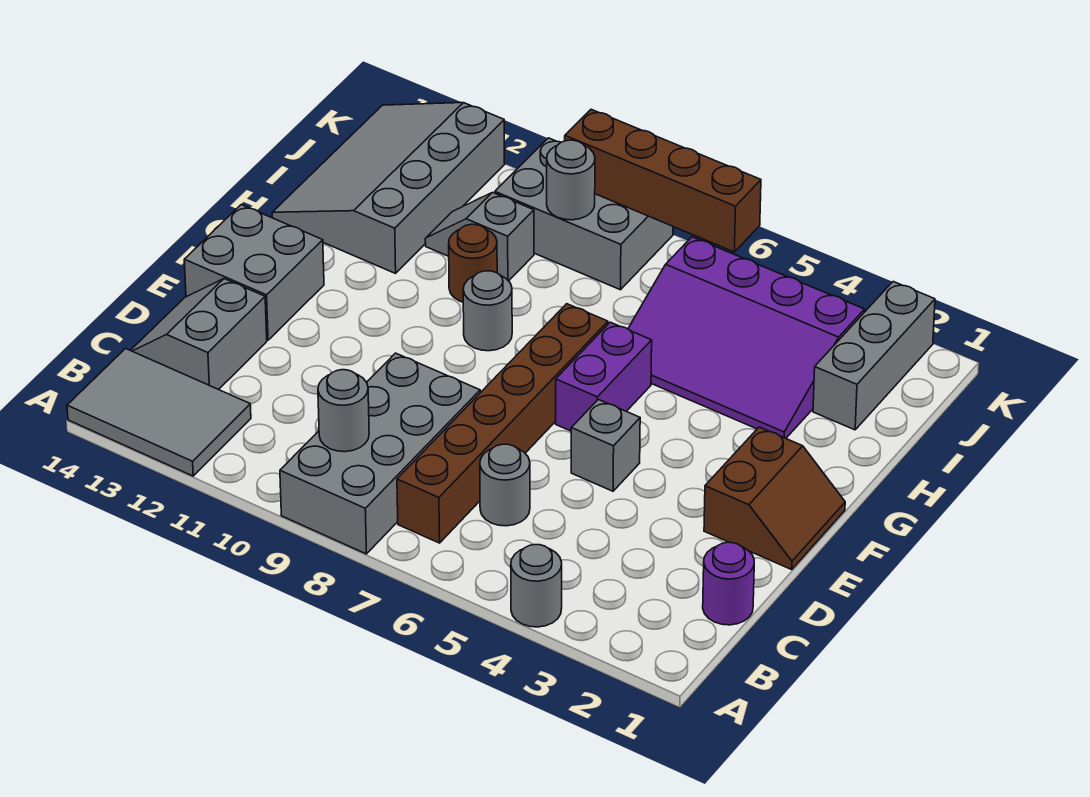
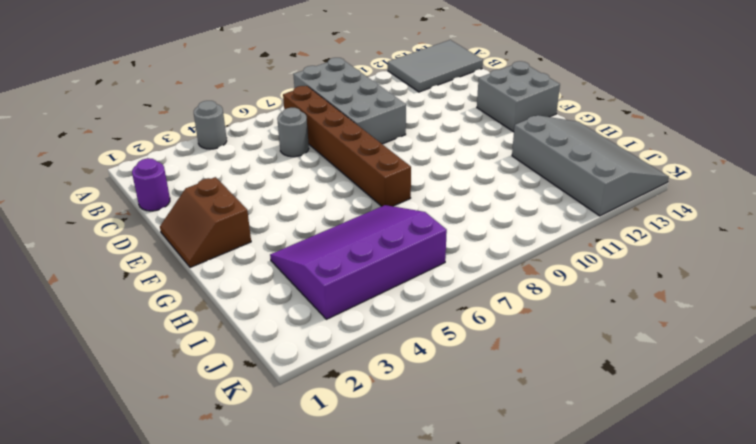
none -> grey slope C13:D14 level 1 top 13
none -> grey brick E5 level 1
none -> purple brick F6:G6 level 1

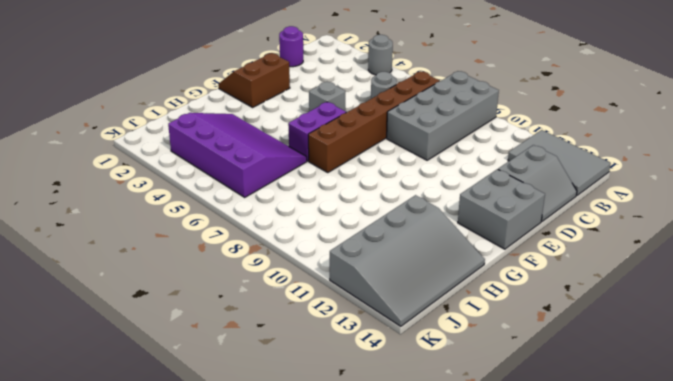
none -> grey round brick G9 level 1
none -> brown round brick H10 level 1
none -> grey brick I2:K2 level 1

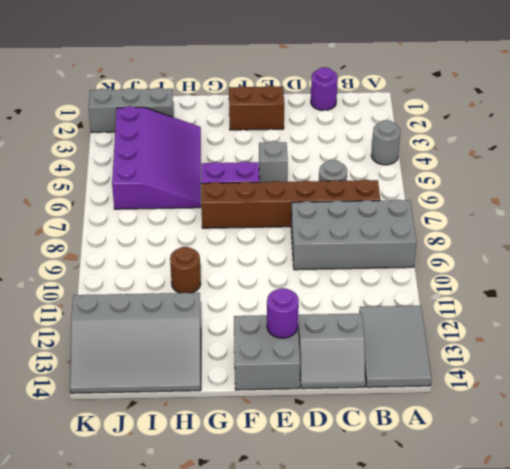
purple round brick E13 level 2 -> none
none -> grey round brick G9 level 1
none -> grey slope I10:I11 level 1 top 10
none -> grey brick J8:K10 level 1

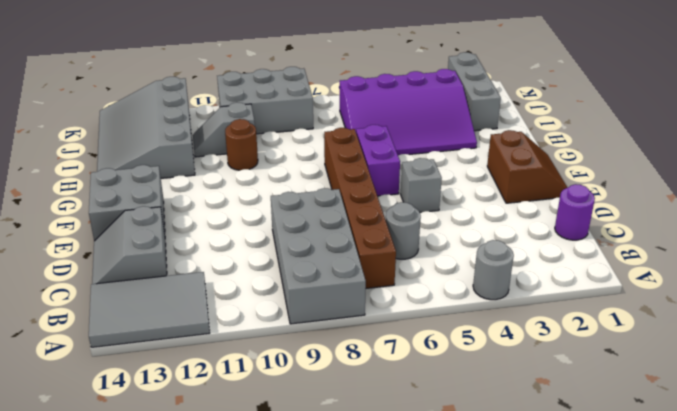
none -> grey round brick G9 level 1
none -> grey round brick B9 level 2
none -> grey round brick J9 level 2

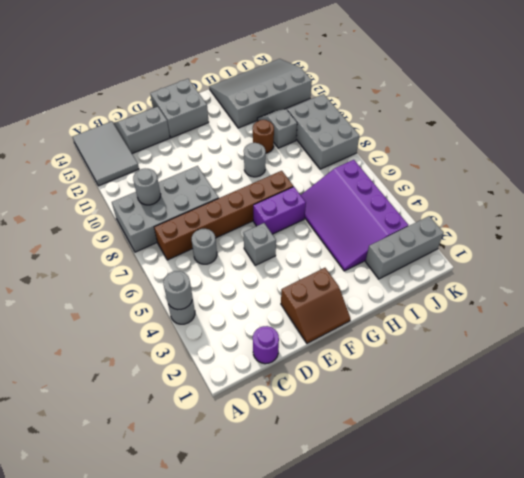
grey round brick A4 level 2 -> grey round brick J9 level 2
none -> brown brick K6:K9 level 2

